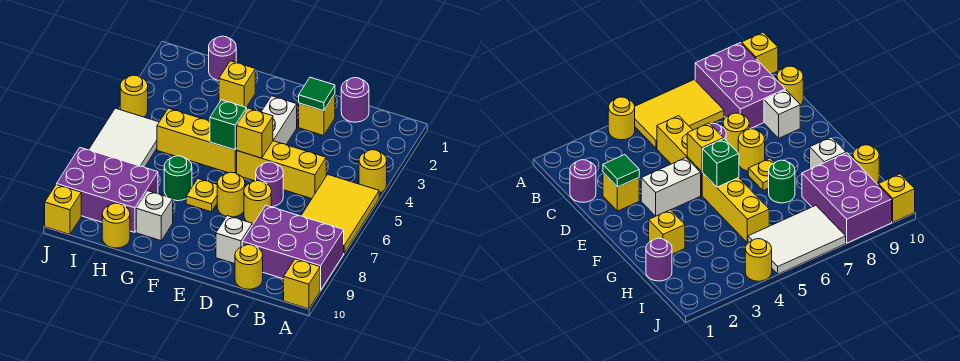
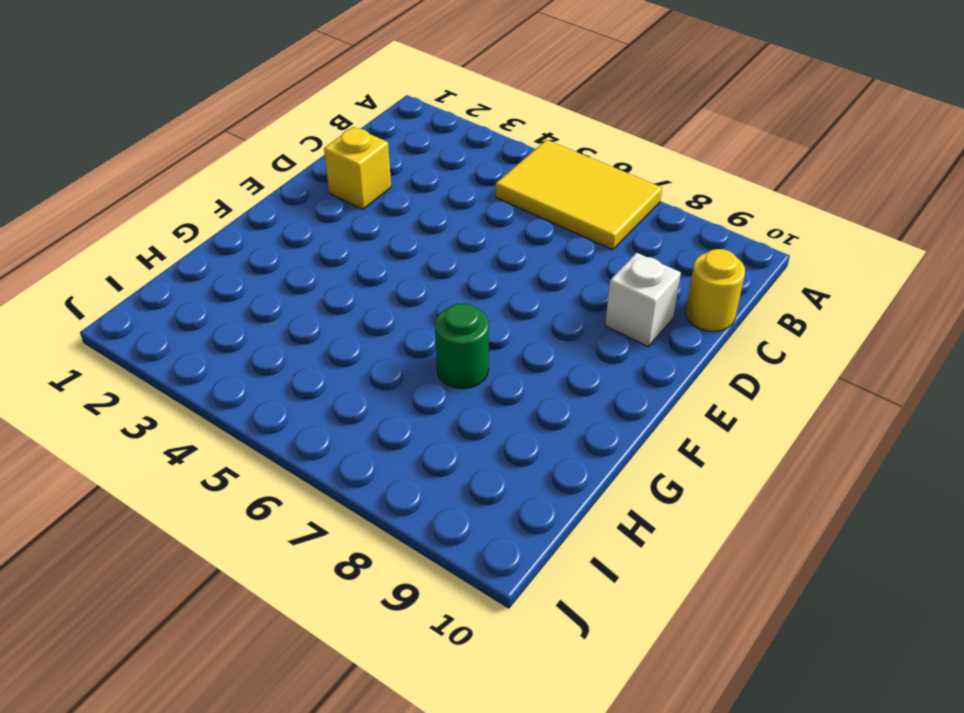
none -> yellow round brick A4 level 1
none -> purple brick A8:C9 level 1
none -> yellow brick A10 level 1

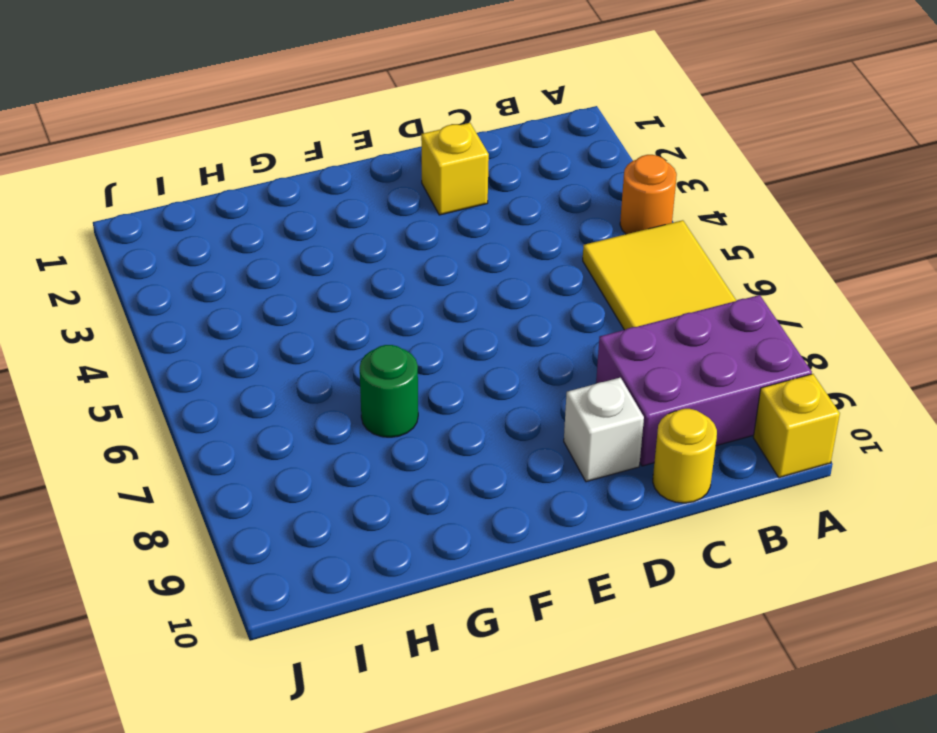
orange round brick A4 level 1 -> yellow round brick A4 level 1
none -> purple round brick C1 level 1
none -> yellow brick C5:E5 level 1
none -> purple round brick D6 level 1

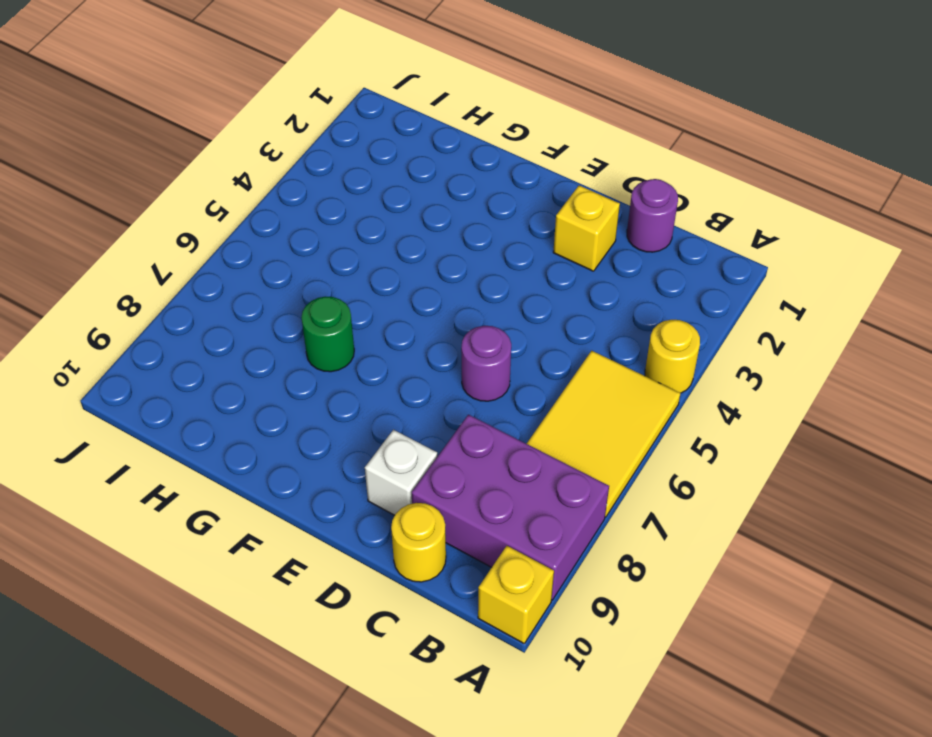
none -> yellow brick C5:E5 level 1
none -> yellow round brick D7 level 1
none -> white brick E3:E4 level 1

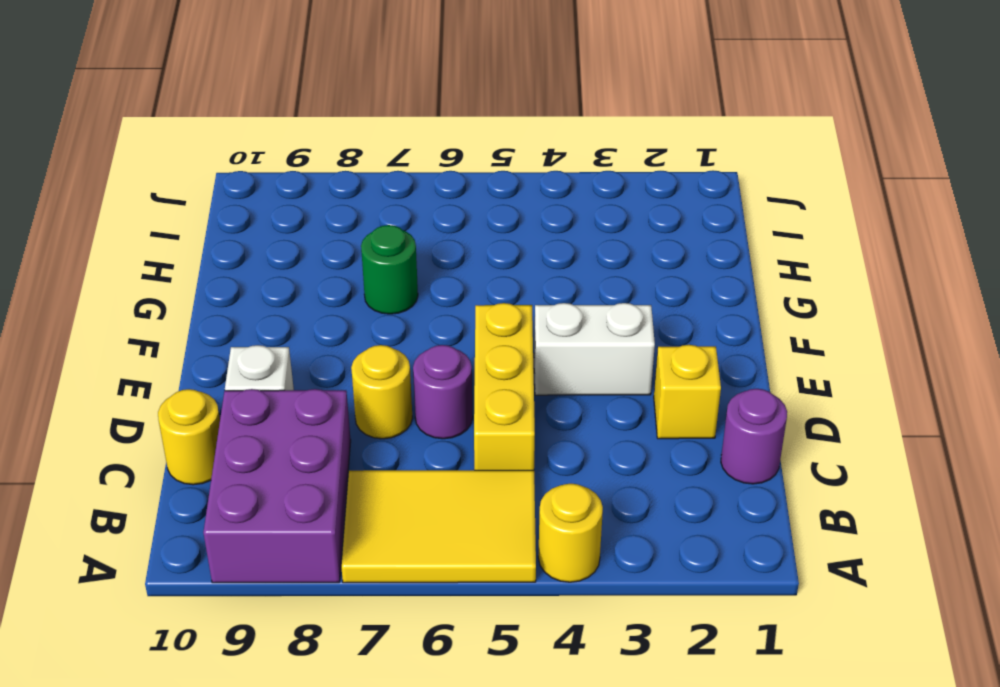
none -> yellow brick A10 level 1
none -> yellow round brick E7 level 1
none -> yellow brick F5:H5 level 1

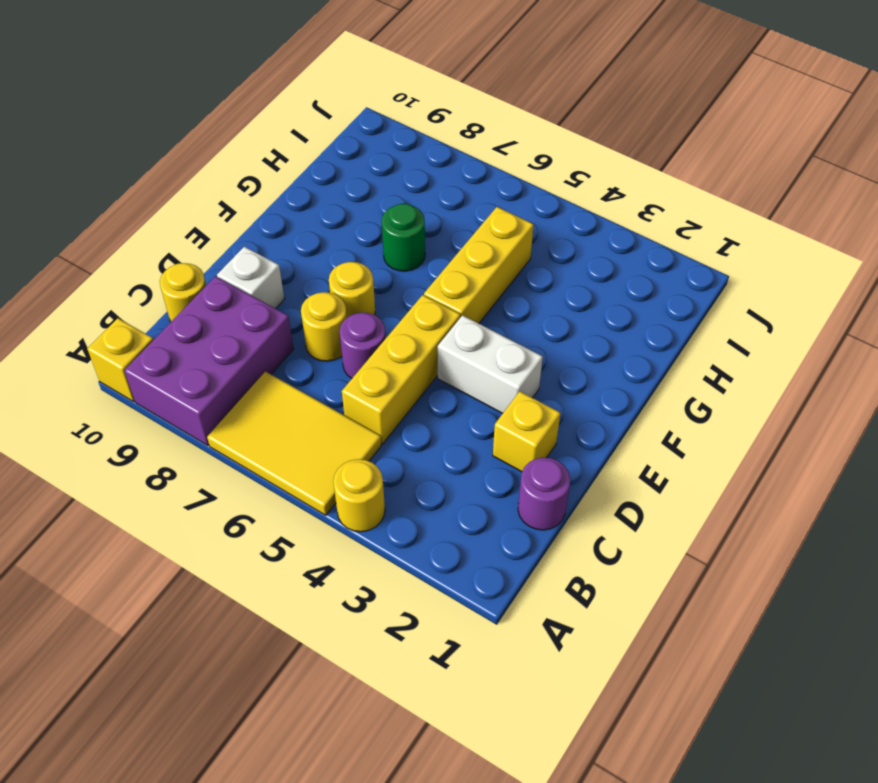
none -> yellow plate F7 level 1
none -> yellow brick G2 level 1
none -> white brick G9 level 1

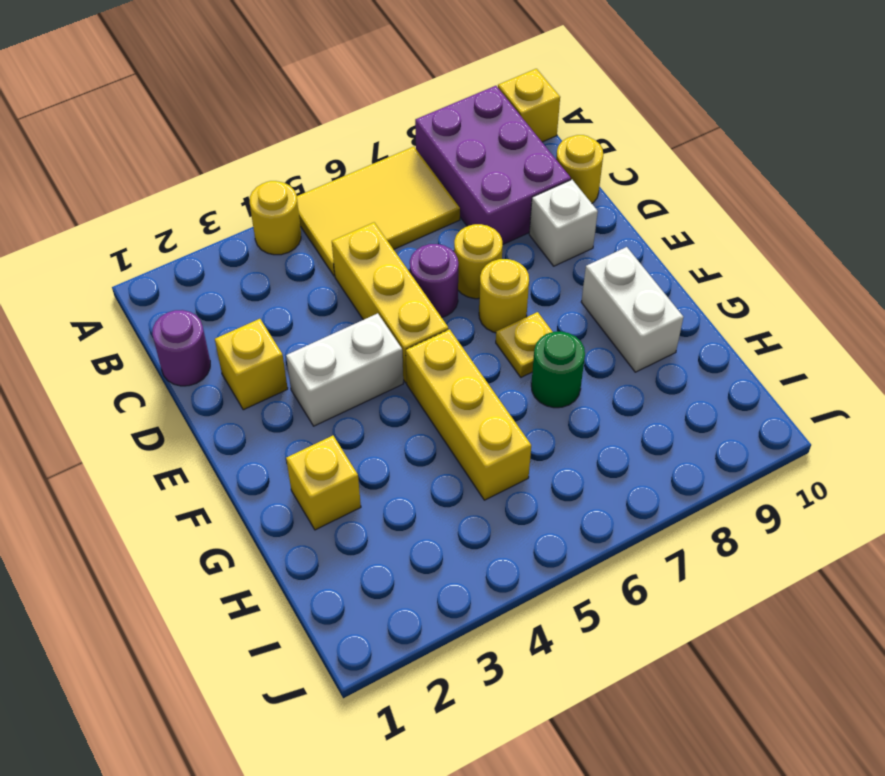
white brick F9:G9 level 1 -> white brick G9 level 1
none -> purple round brick H1 level 1
none -> purple brick H8:J9 level 1
none -> yellow round brick H10 level 1

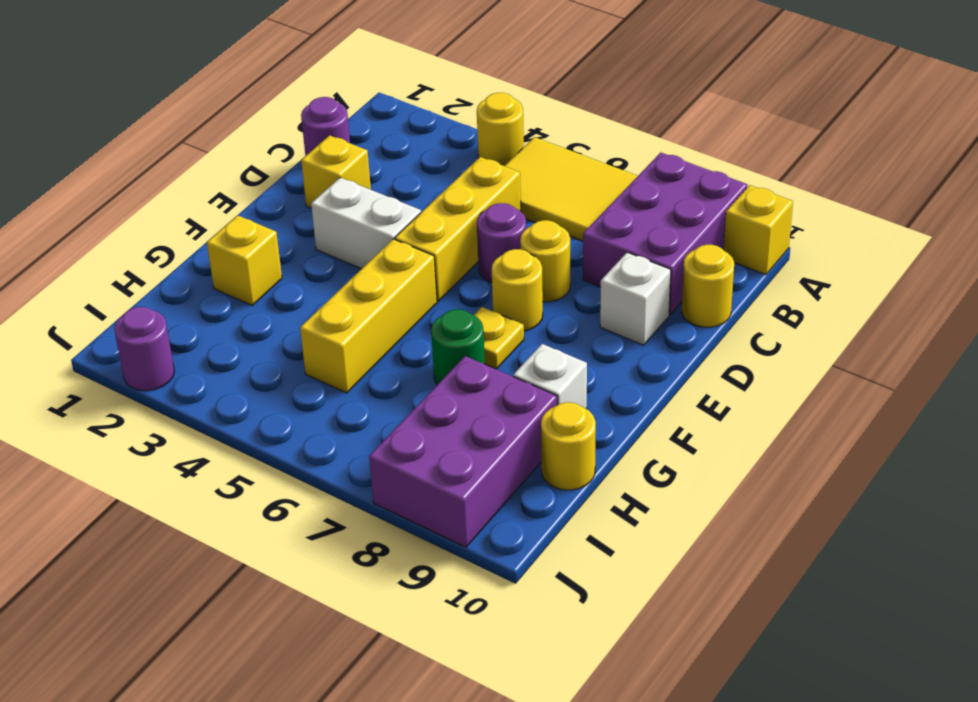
purple round brick J2 level 1 -> purple round brick H1 level 1
none -> white tile I5:J7 level 1
none -> yellow round brick J4 level 1
none -> yellow brick J10 level 1

